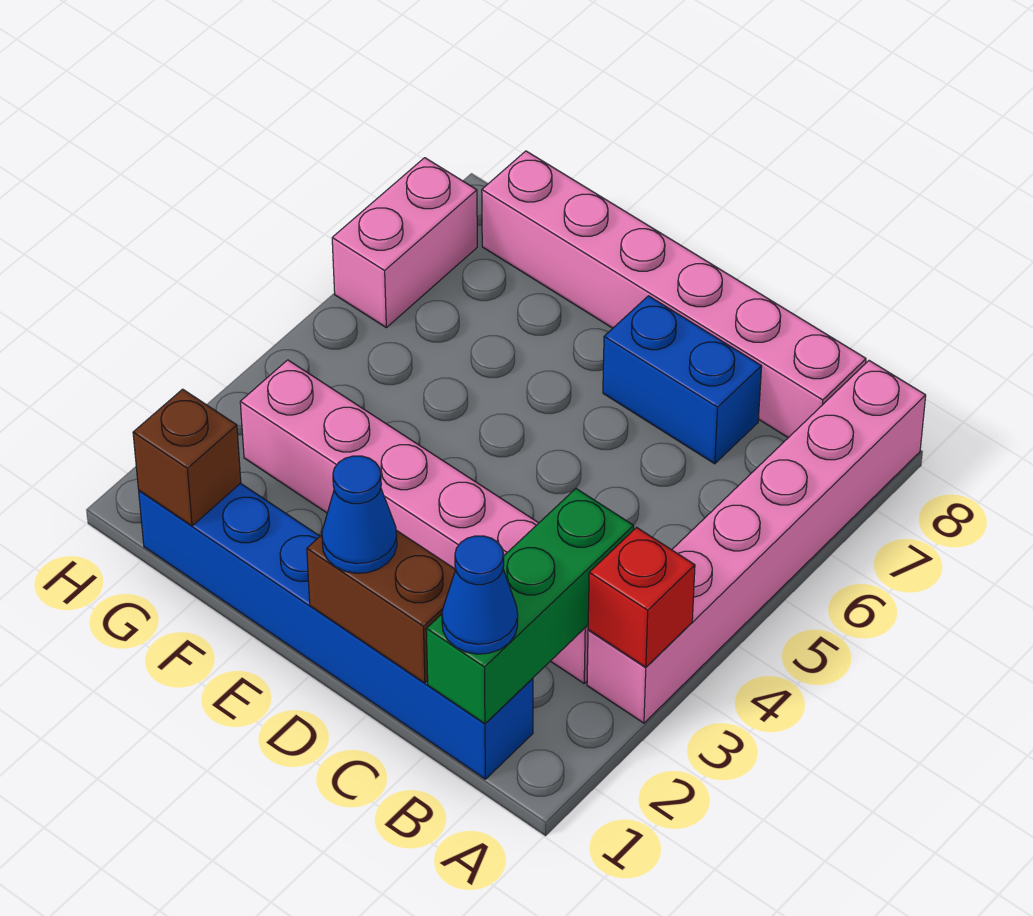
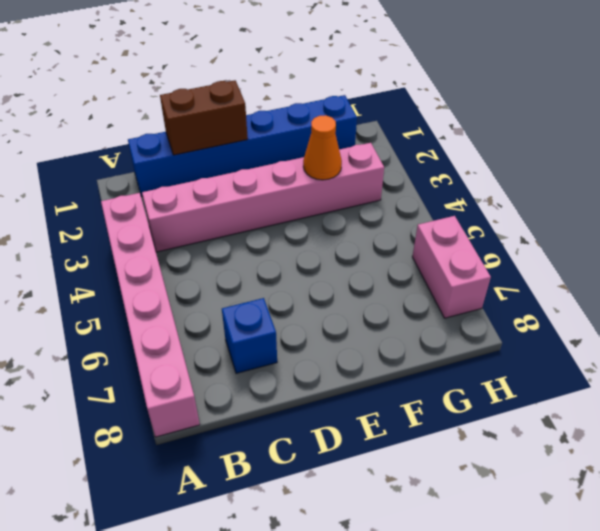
blue brick C7 level 1 -> blue brick C7:D7 level 1
orange cone F3 level 2 -> none
none -> pink brick B8:G8 level 1
none -> red brick A3 level 2
none -> green brick B1:B3 level 2

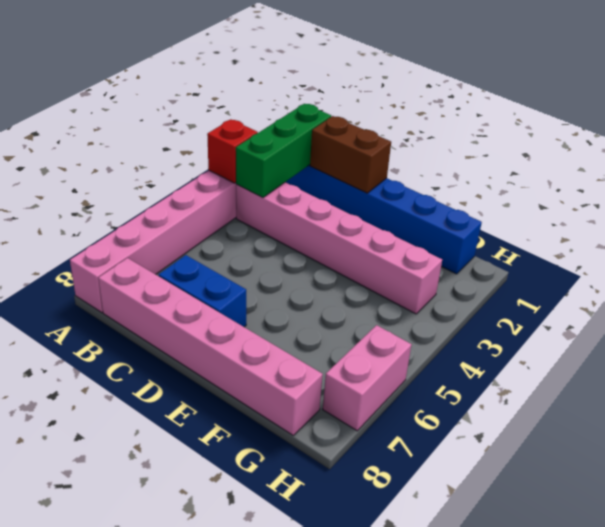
none -> brown brick G1 level 2
none -> blue cone B1 level 3
none -> blue cone D1 level 3

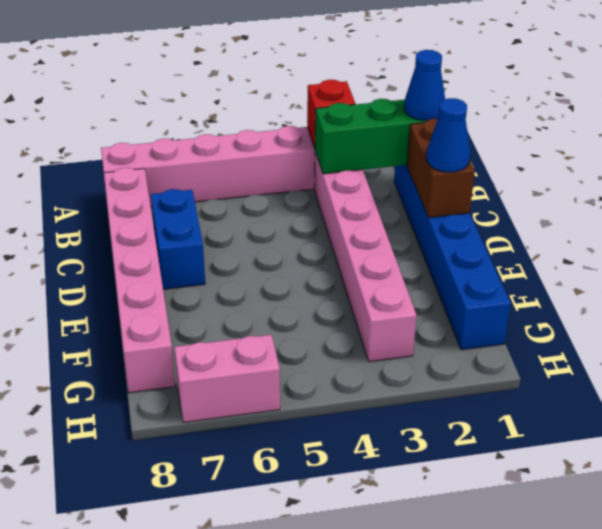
none -> brown brick G1 level 2

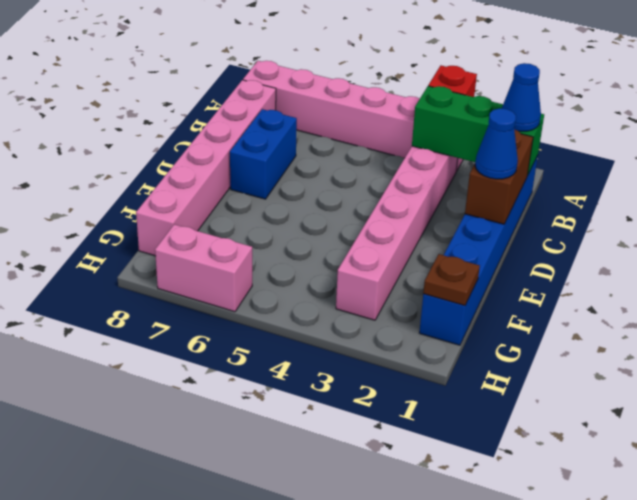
brown plate G1 level 2 -> brown brick G1 level 2

